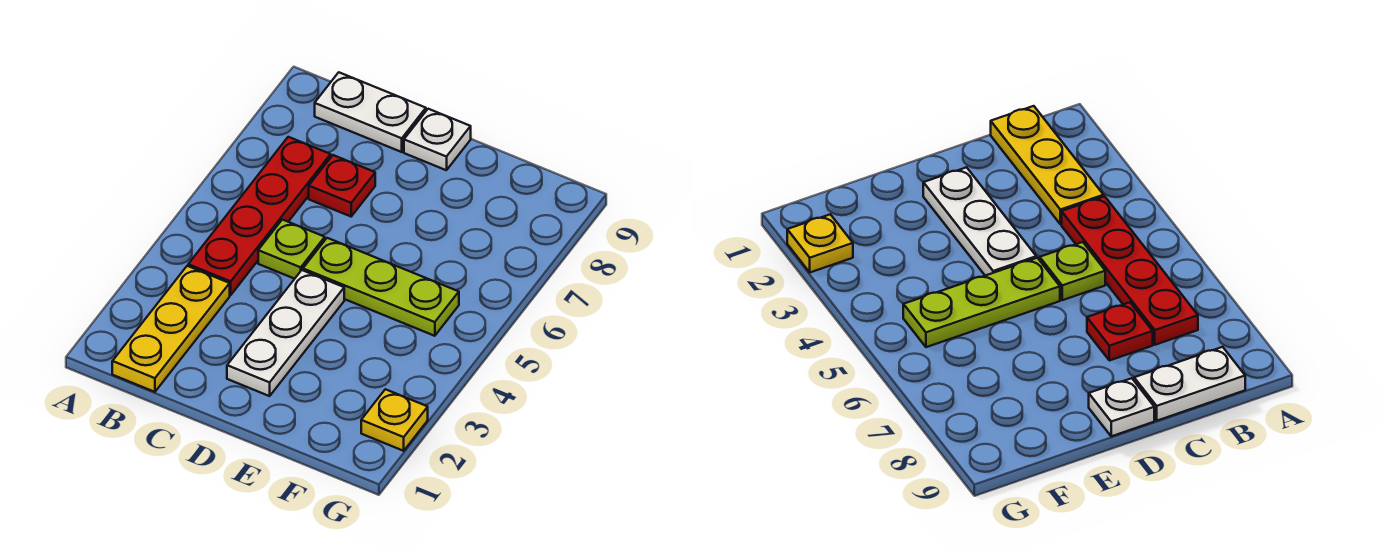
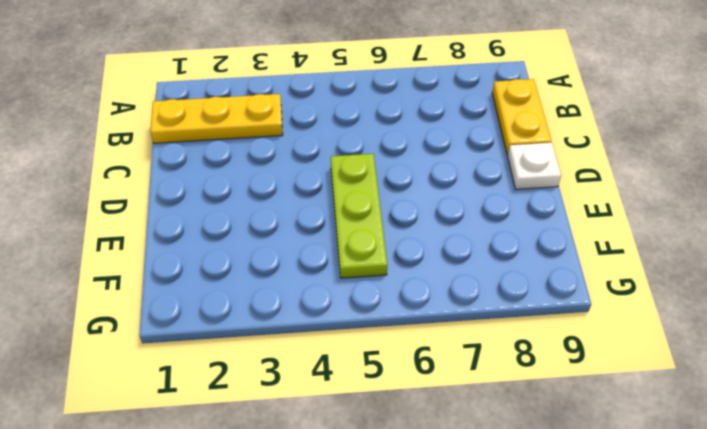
yellow plate B9:C9 level 1 -> white plate B9:C9 level 1
none -> red plate B4:B7 level 1
none -> lime plate C5 level 1

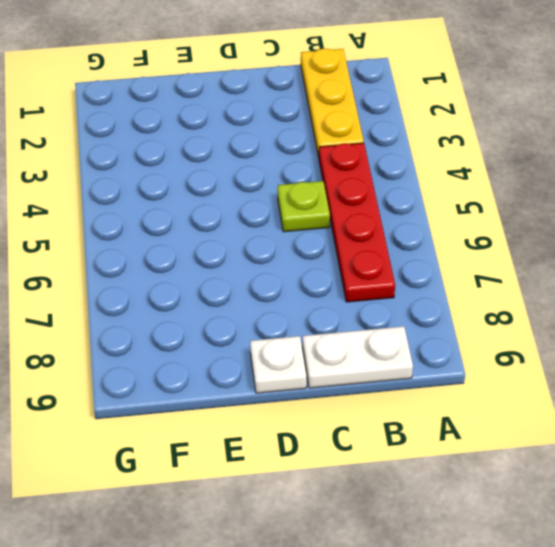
none -> red plate C7 level 1
none -> white plate D2:D4 level 1

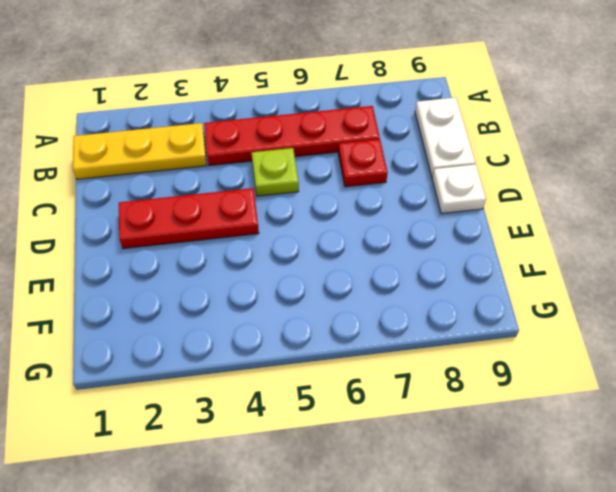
red plate D2:D4 level 1 -> white plate D2:D4 level 1
none -> lime plate D5:F5 level 1
none -> yellow plate G2 level 1

